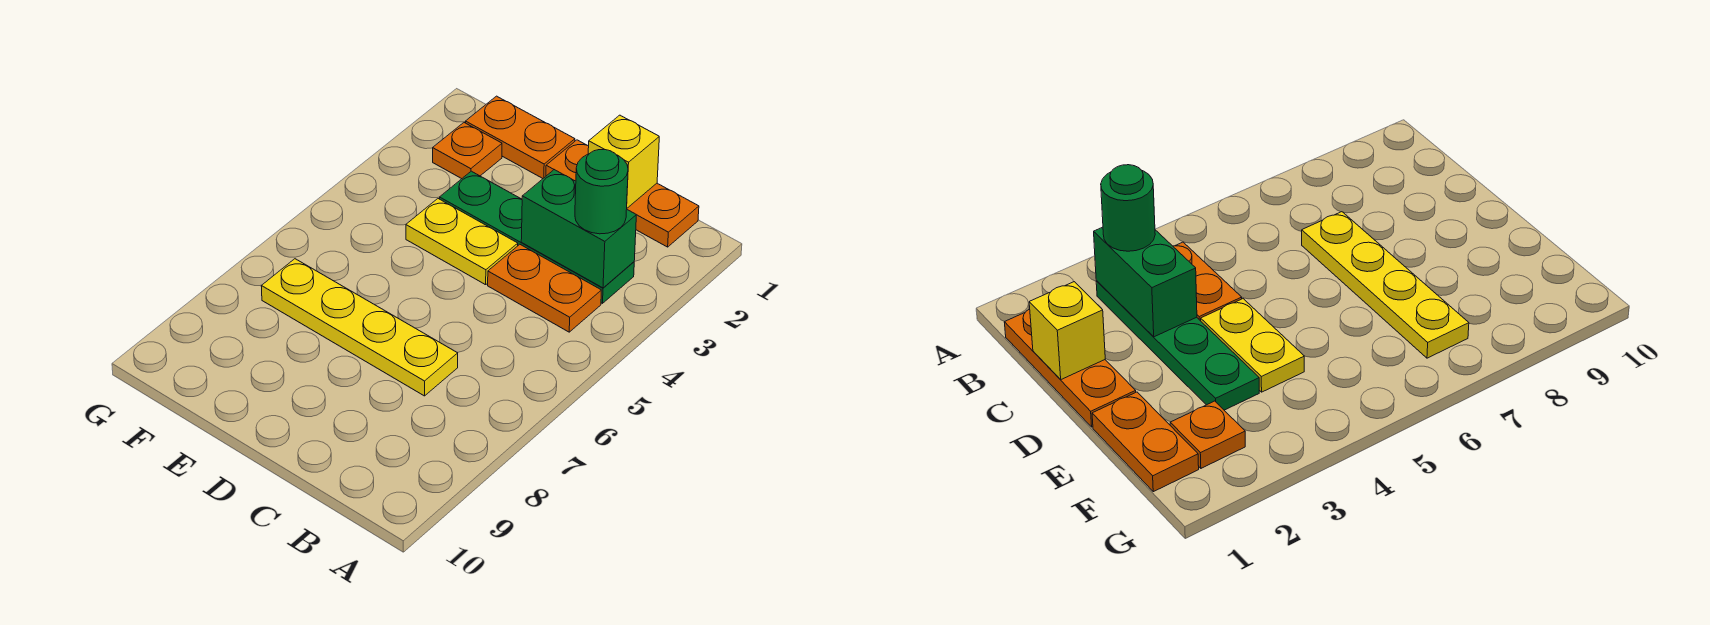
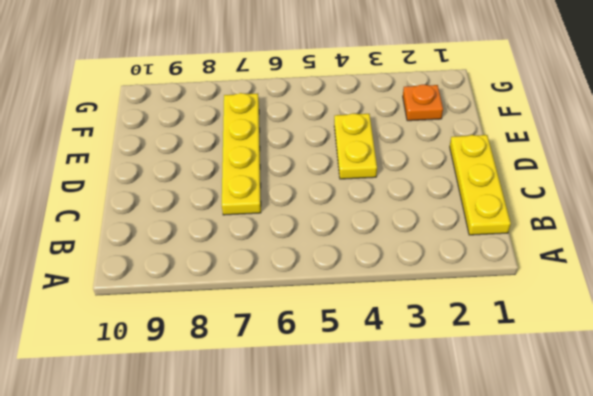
yellow plate B1:D1 level 1 -> orange plate B1:D1 level 1
none -> green plate B3:E3 level 1
none -> orange plate B4:C4 level 1

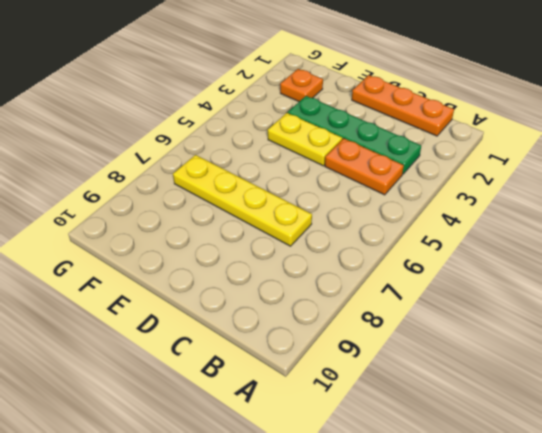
none -> orange plate E1:F1 level 1
none -> green brick B3:C3 level 2

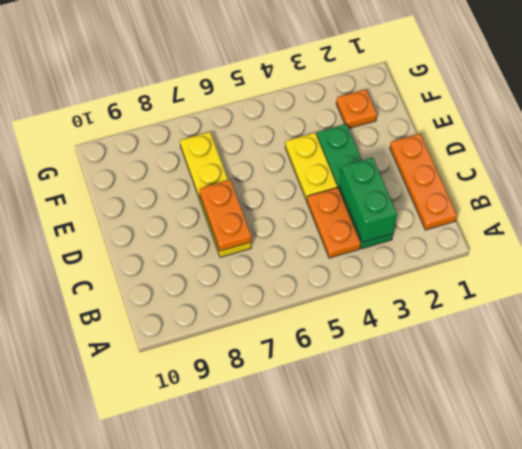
orange plate C7:D7 level 2 -> orange plate E1:F1 level 1
none -> yellow brick C1 level 2
none -> green round brick B3 level 3

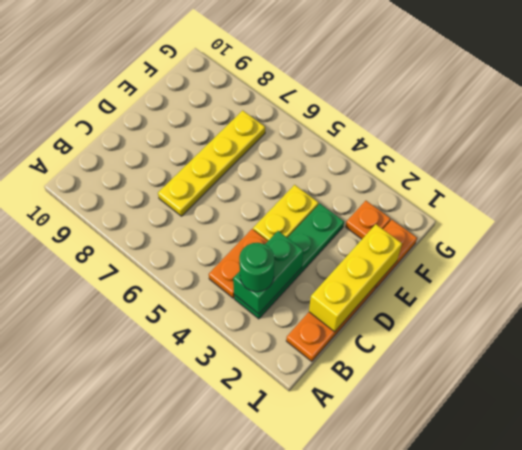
yellow brick C1:E1 level 2 -> yellow brick C1 level 2

